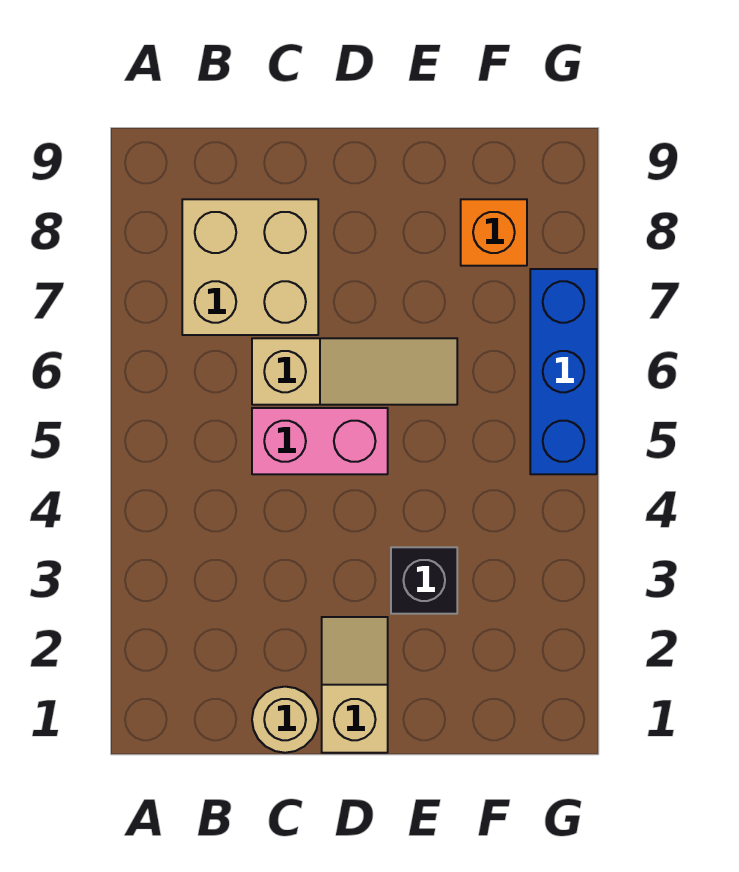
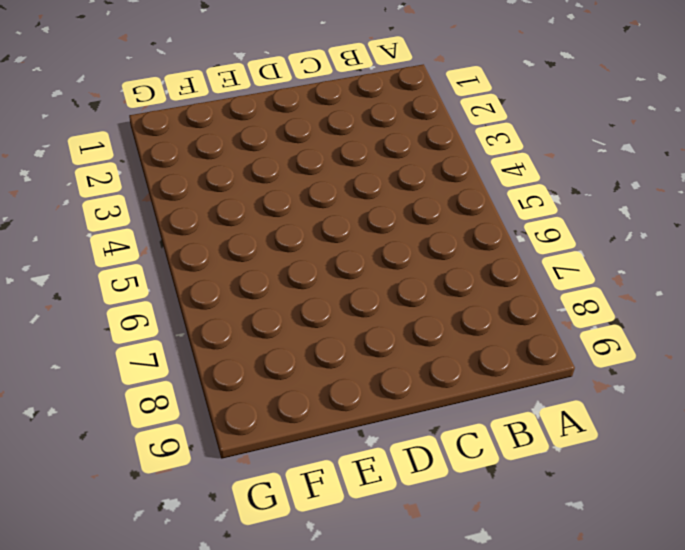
none -> tan brick B7:C8 level 1
none -> tan round brick C1 level 1

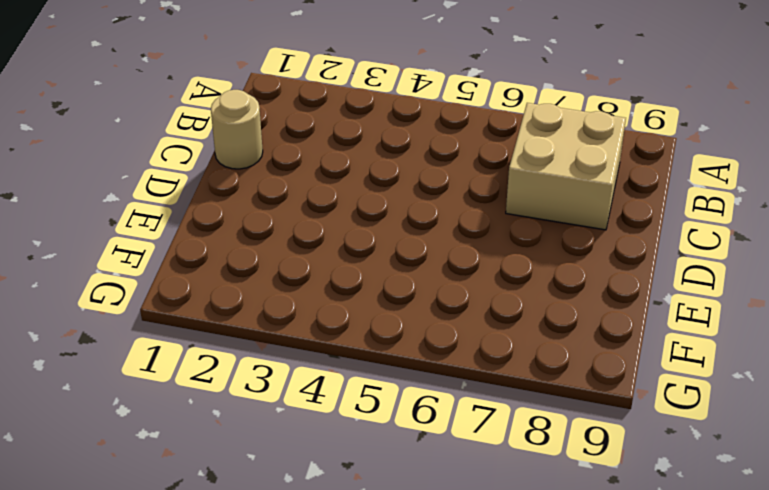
none -> pink brick C5:D5 level 1
none -> tan slope C6:E6 level 1 top C

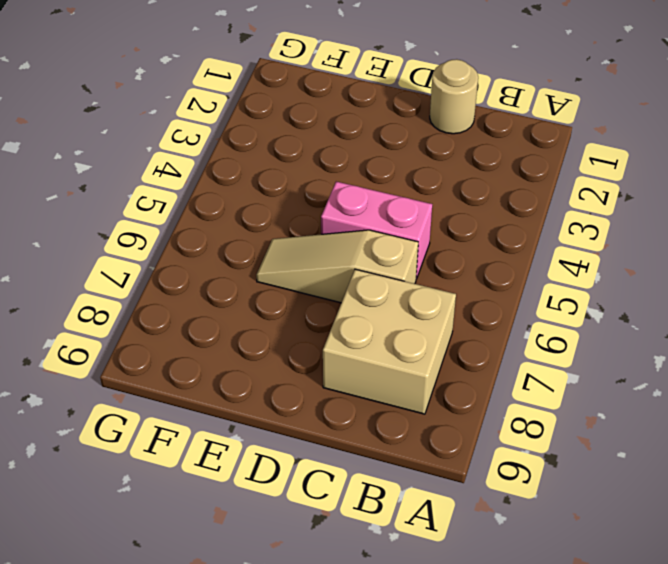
none -> tan slope D1:D2 level 1 top 1
none -> black brick E3 level 1

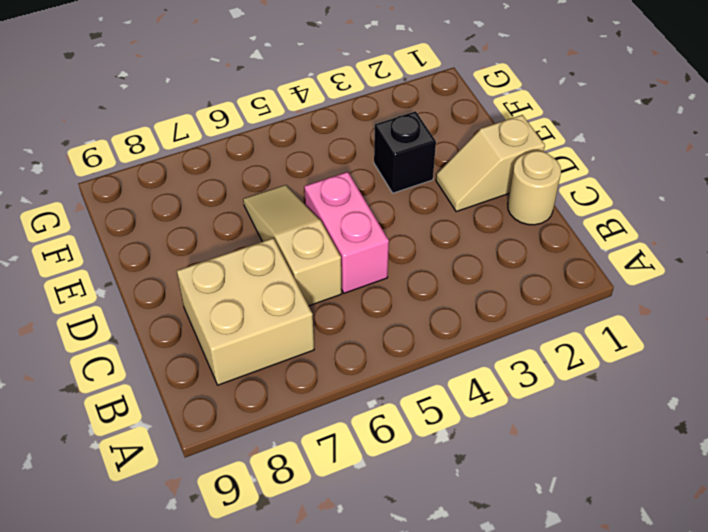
none -> orange brick F8 level 1
none -> blue brick G5:G7 level 1

